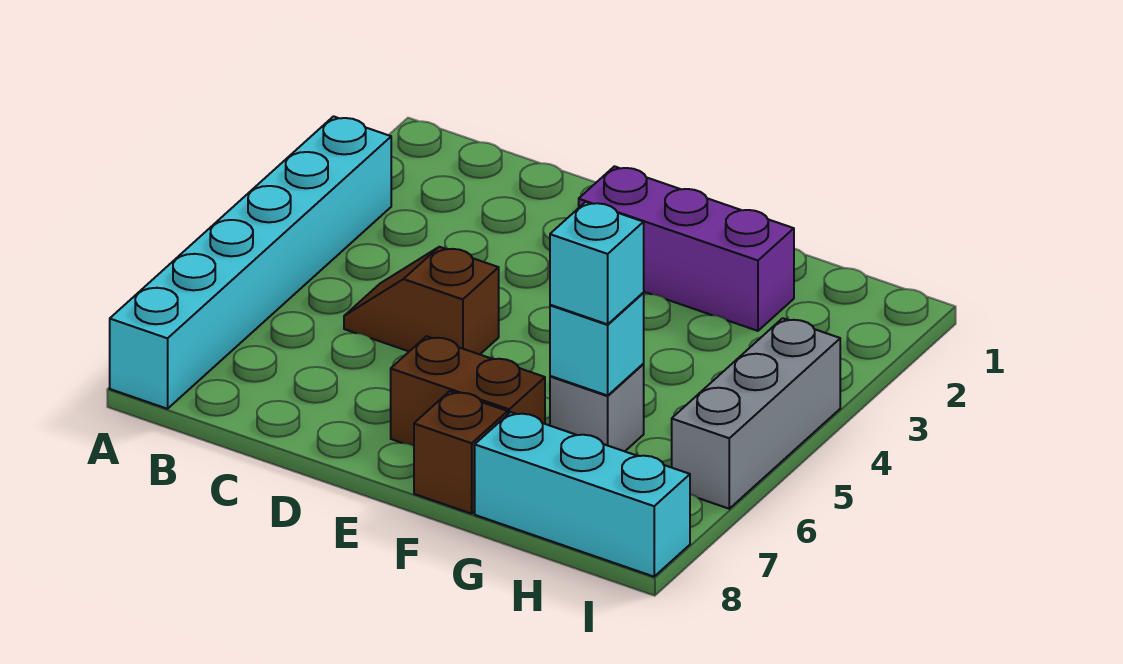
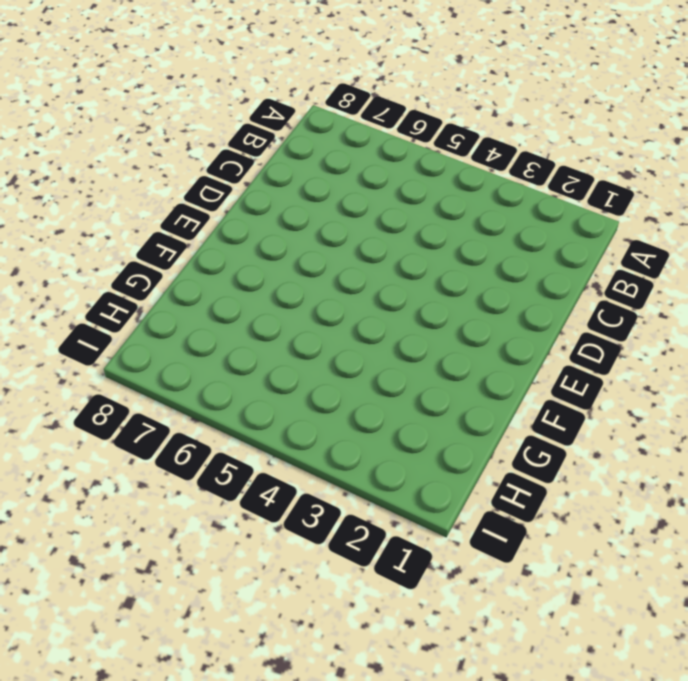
none -> cyan brick A3:A8 level 1
none -> brown slope C5:D5 level 1 top D

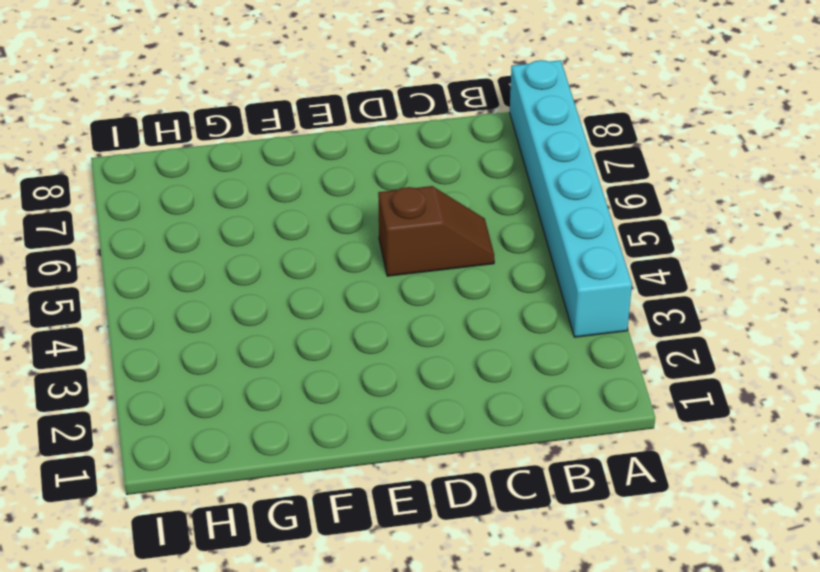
none -> purple brick E2:G2 level 1
none -> brown brick E7:F7 level 1

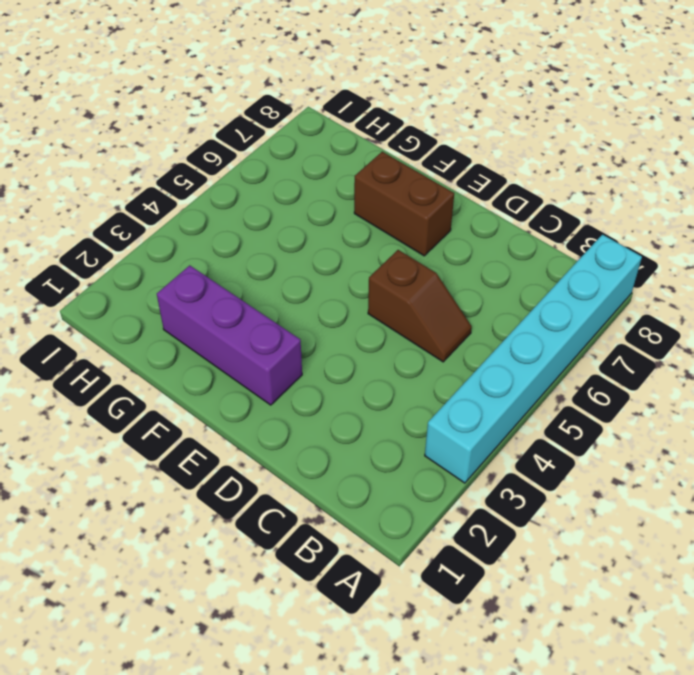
none -> brown brick F8 level 1
none -> grey brick G6 level 1

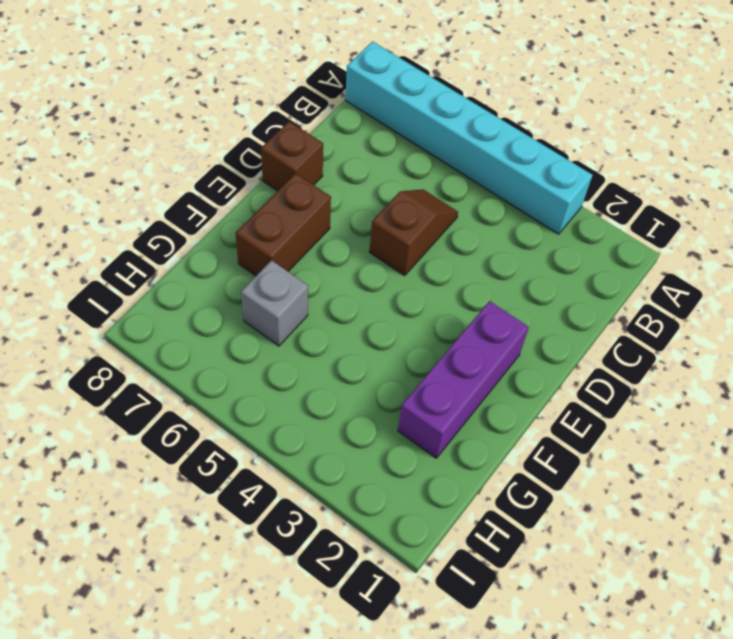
brown brick D8 level 1 -> brown brick F8 level 1
none -> cyan brick G8:I8 level 1
none -> grey brick I4:I6 level 1

